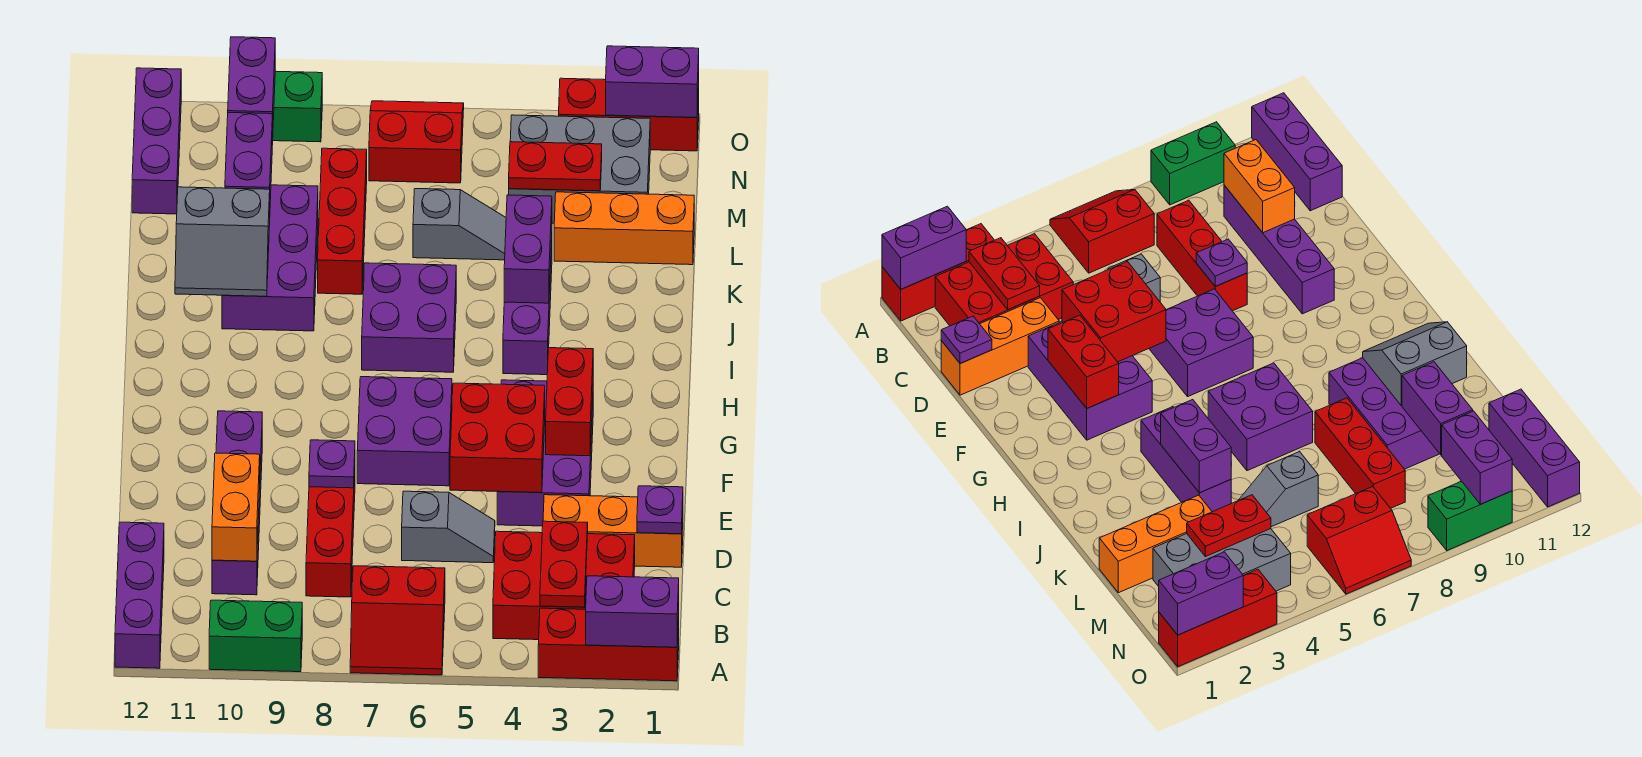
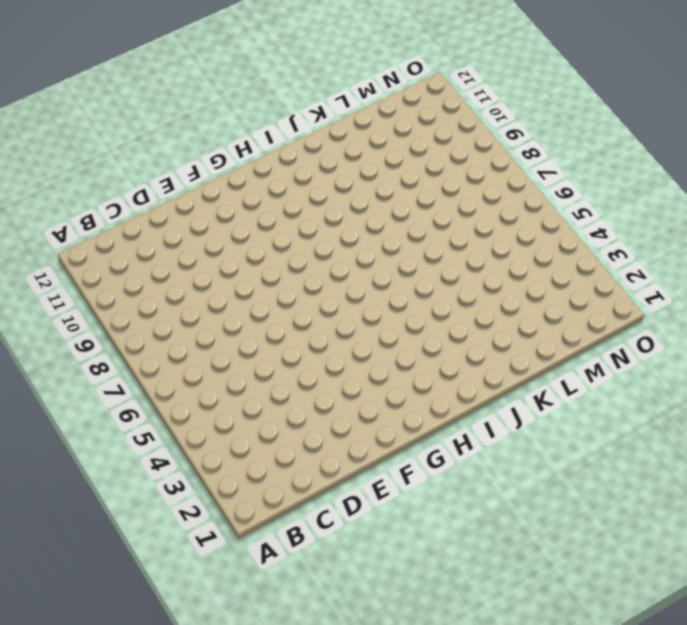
none -> red brick A1:A3 level 1
none -> red slope A6:B7 level 1 top B
none -> green brick A9:A10 level 1
none -> purple brick A12:C12 level 1

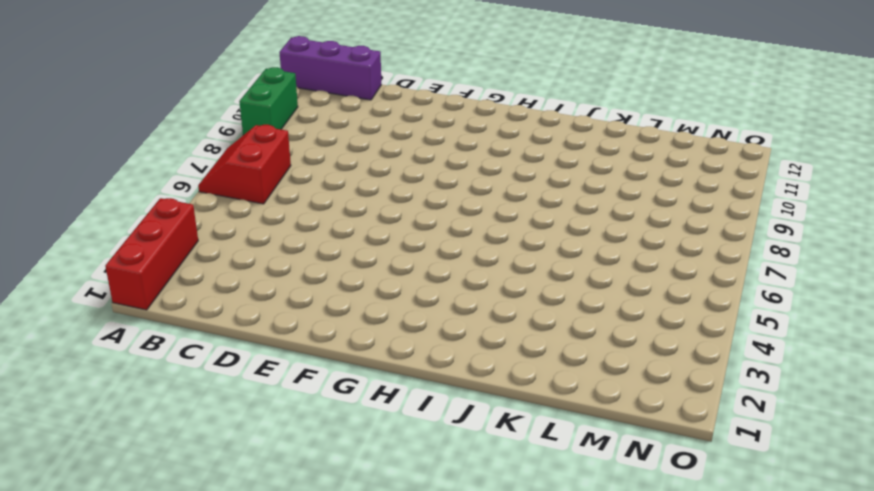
none -> red brick B2:C4 level 1
none -> red brick C8:E8 level 1
none -> purple brick C10:F10 level 1
none -> orange brick D1:D3 level 1

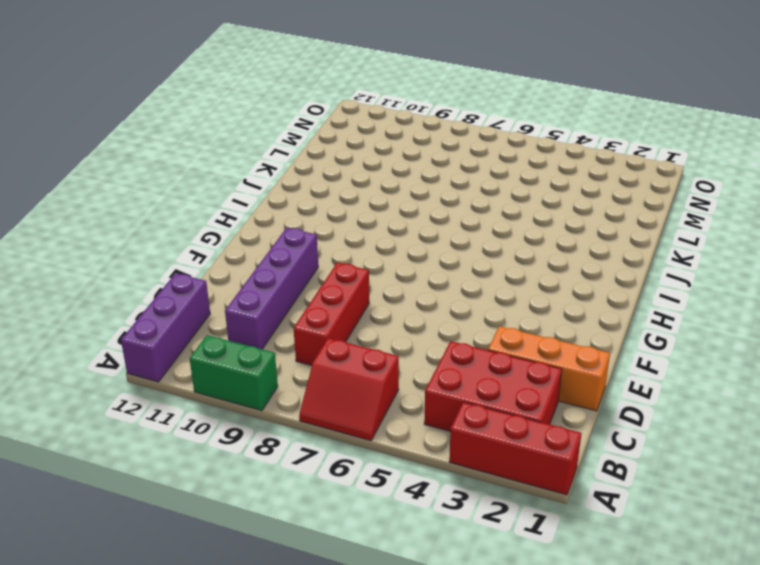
none -> grey slope D5:D6 level 1 top 6
none -> purple brick E3:G4 level 1
none -> purple brick F6:G7 level 1
none -> purple brick I4:K4 level 1

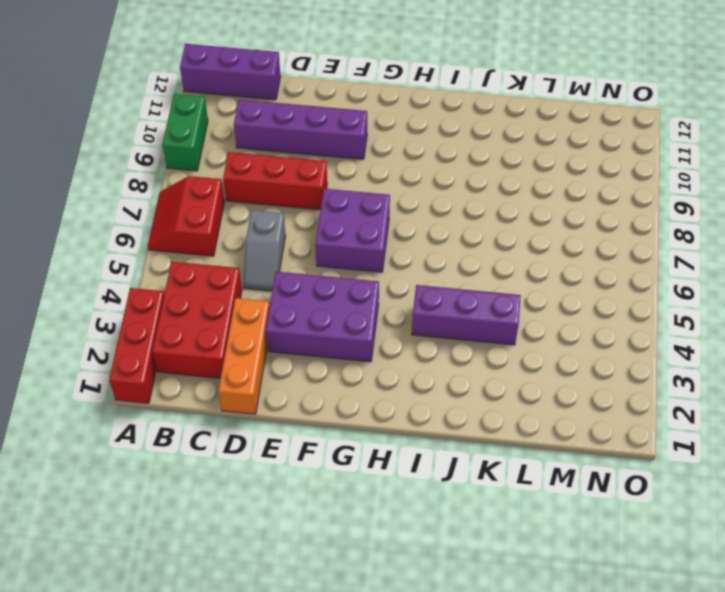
none -> purple brick I6:J7 level 1
none -> purple brick J9:L10 level 1
none -> red brick K8:M8 level 1
none -> orange brick L1:L3 level 1

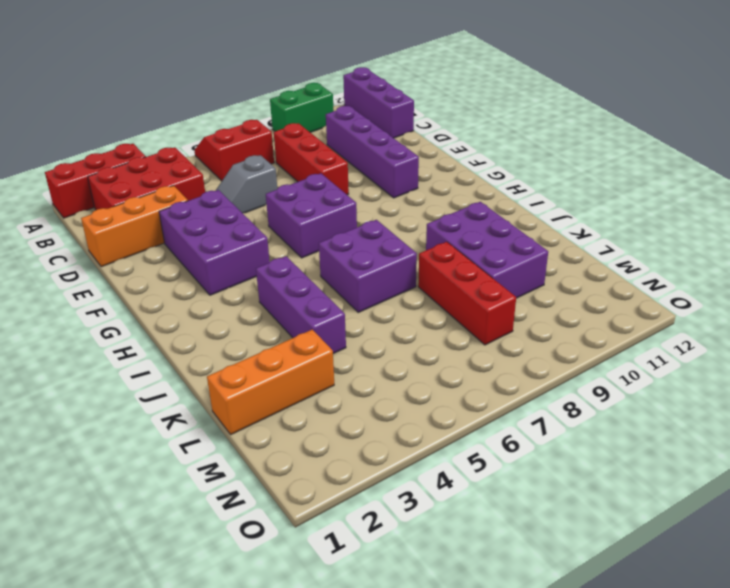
none -> grey slope L5:L6 level 1 top 6
none -> grey brick M2:N4 level 1
none -> purple brick M12:O12 level 1
none -> red slope N6:O7 level 1 top N

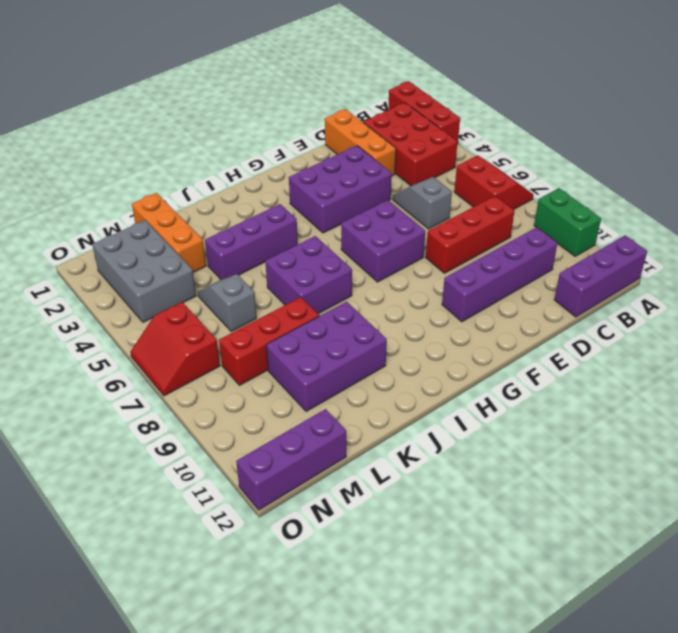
none -> red brick O1:O3 level 1
none -> green brick O9:O10 level 1
none -> purple brick A1:A2 level 2
none -> red plate B3:C3 level 2

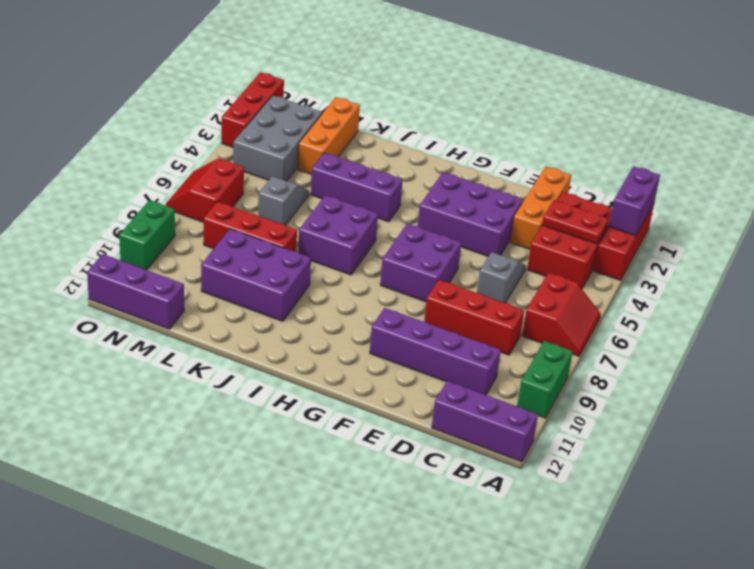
none -> orange brick C10:D10 level 2
none -> purple plate D1 level 2
none -> red brick E4:F5 level 2
none -> purple plate E8 level 2

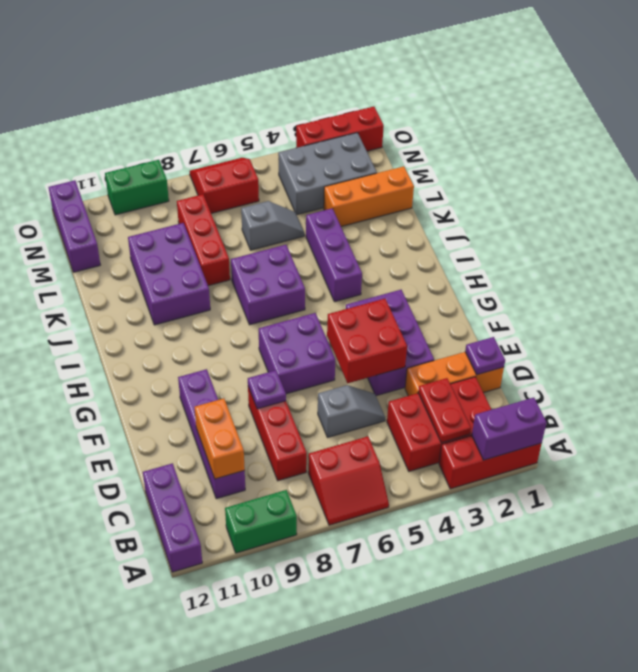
none -> red brick F3:G3 level 2
none -> purple brick J4:K4 level 2
none -> grey slope J10:K11 level 2 top K
none -> purple brick L10:M10 level 2

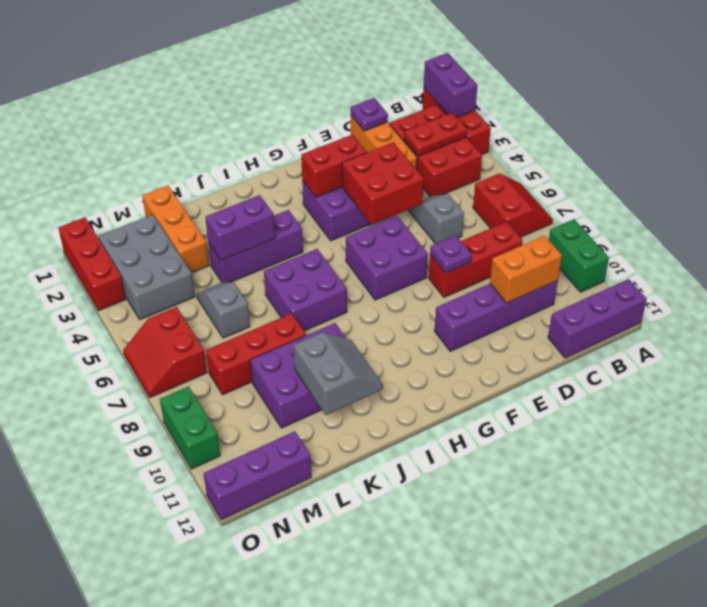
none -> purple brick L10:M10 level 2
none -> red plate M3:M4 level 2
none -> purple brick N10:O10 level 2
none -> purple brick O1:O2 level 2

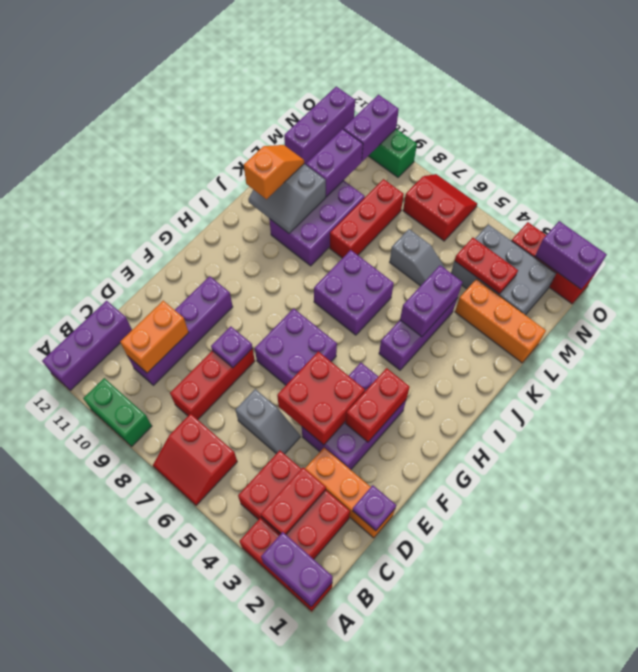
orange slope J11:K11 level 3 top J -> none

